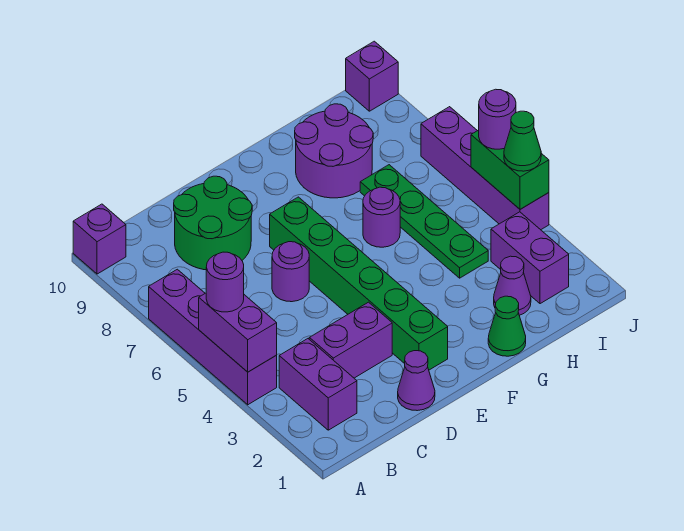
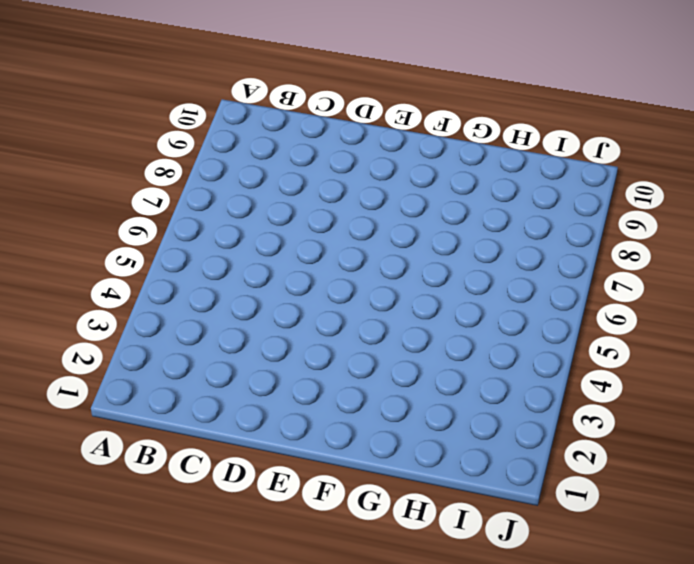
none -> purple brick A4:A7 level 1
none -> purple brick A10 level 1
none -> purple brick B2:B3 level 1

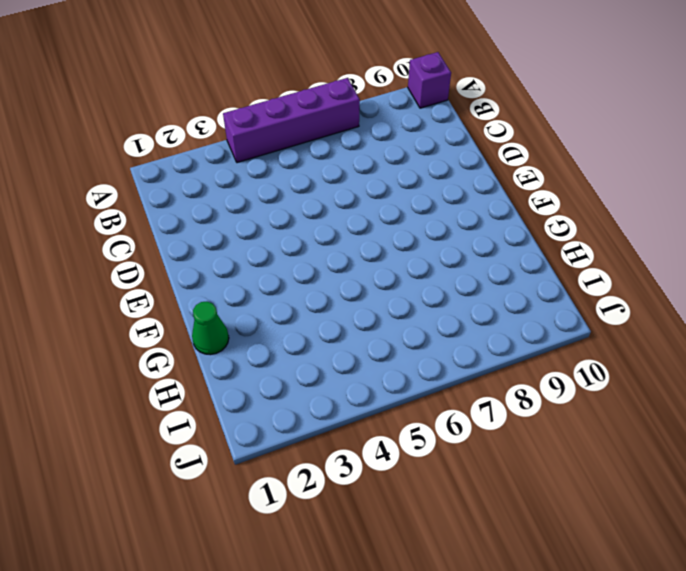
none -> purple brick B2:B3 level 1
none -> purple brick C3:D3 level 1
none -> green round brick C8:D9 level 1

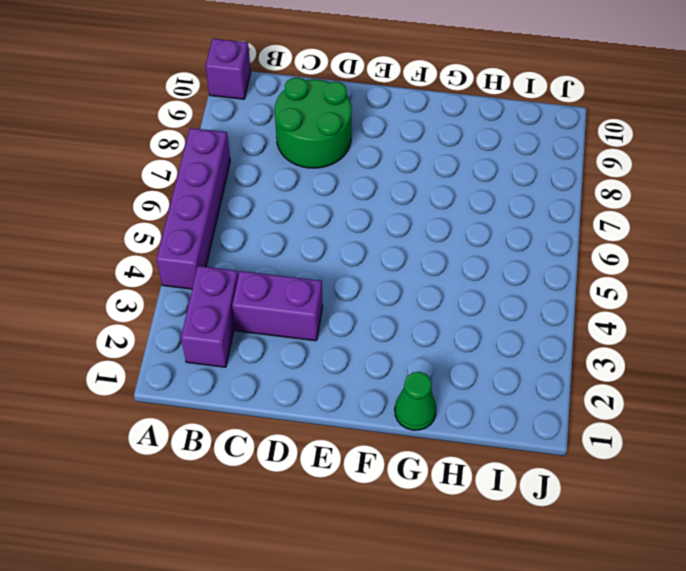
none -> purple cone D1 level 1
none -> purple round brick D6 level 1
none -> green brick E2:E7 level 1

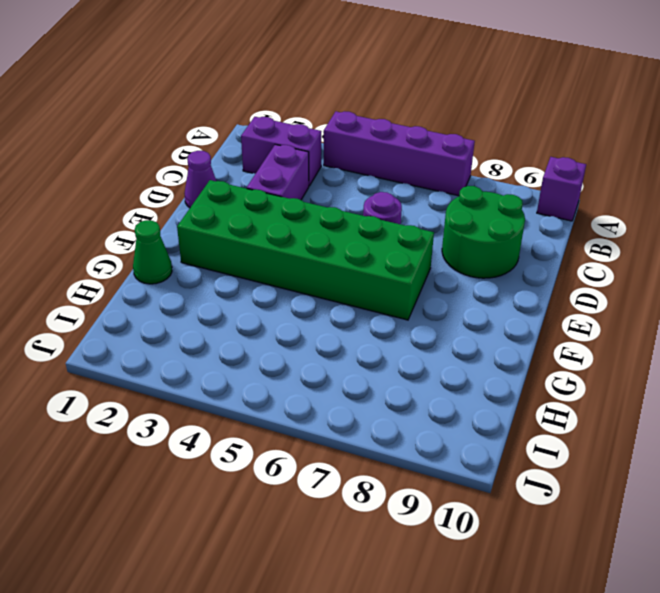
green brick E2:F7 level 1 -> green brick E2:E7 level 1
none -> purple round brick G6 level 1
none -> purple round brick G8:H9 level 1
none -> purple cone H2 level 1

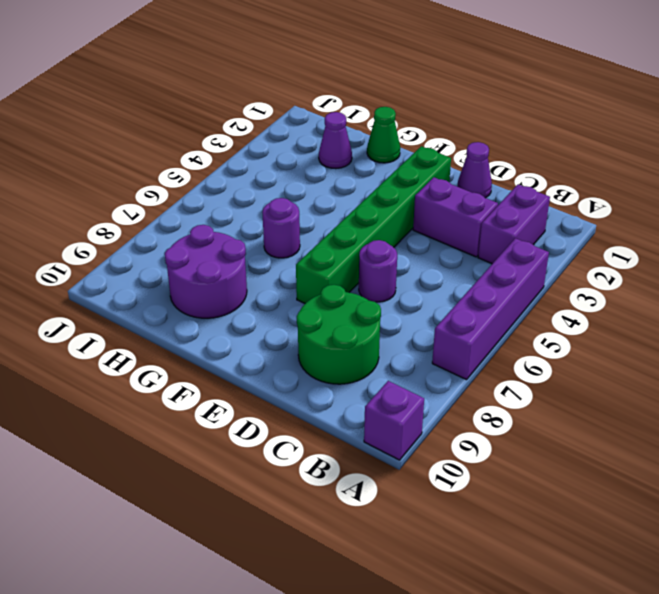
none -> green plate H4:H7 level 1
none -> purple brick I2:I3 level 1
none -> purple brick J4:J7 level 1

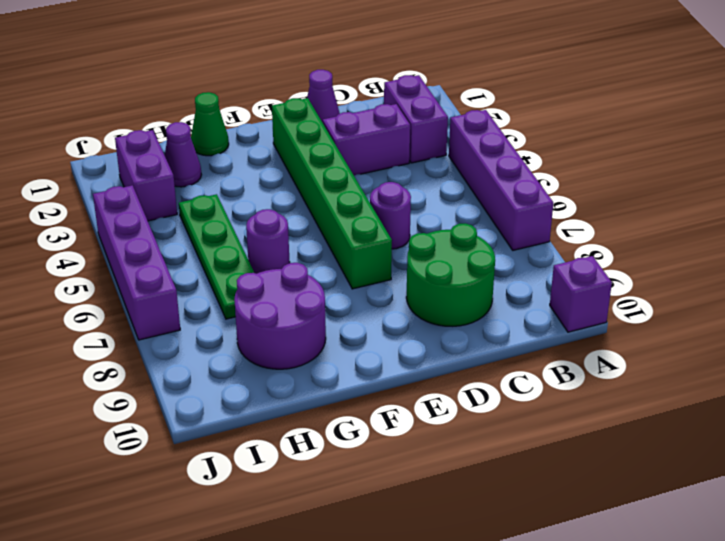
none -> purple brick J10 level 1
none -> purple brick A4:A5 level 2
none -> green brick J4:J5 level 2

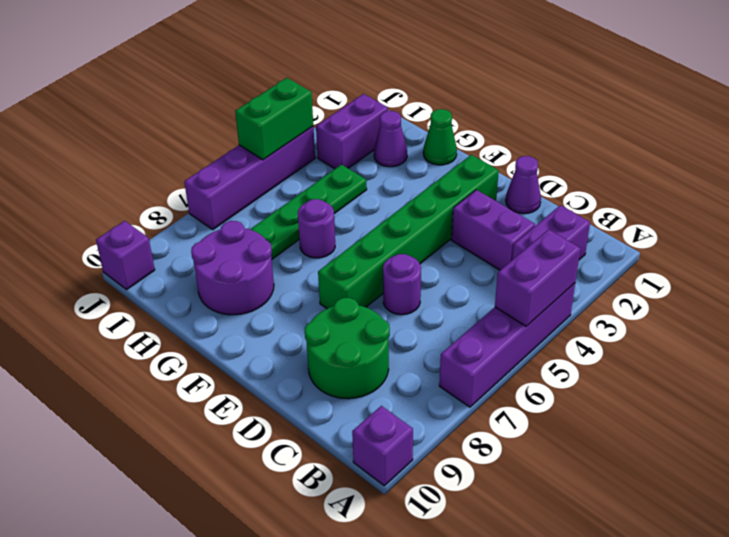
none -> purple round brick A5 level 3
none -> green cone J4 level 3
none -> purple round brick J5 level 3

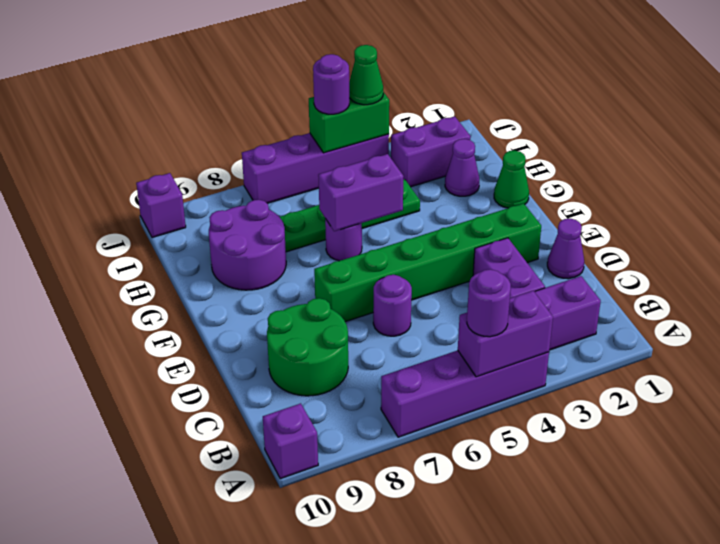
purple brick G5:G6 level 2 -> none

